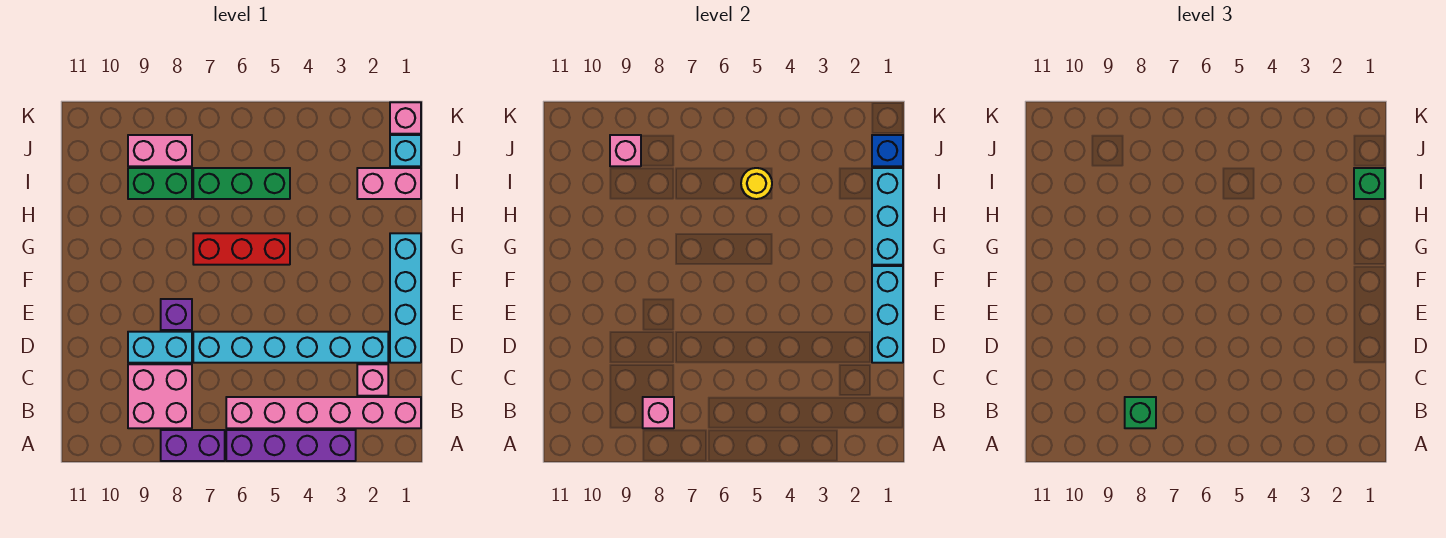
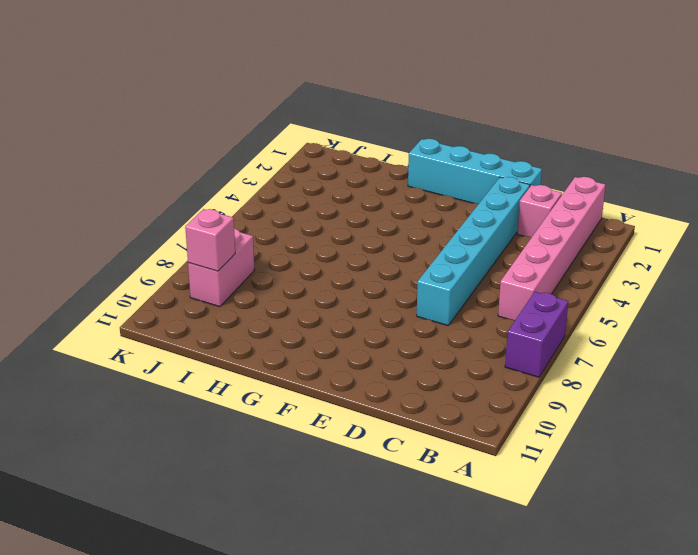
none -> purple brick A3:A6 level 1
none -> pink brick B8:C9 level 1
none -> cyan brick D8:D9 level 1

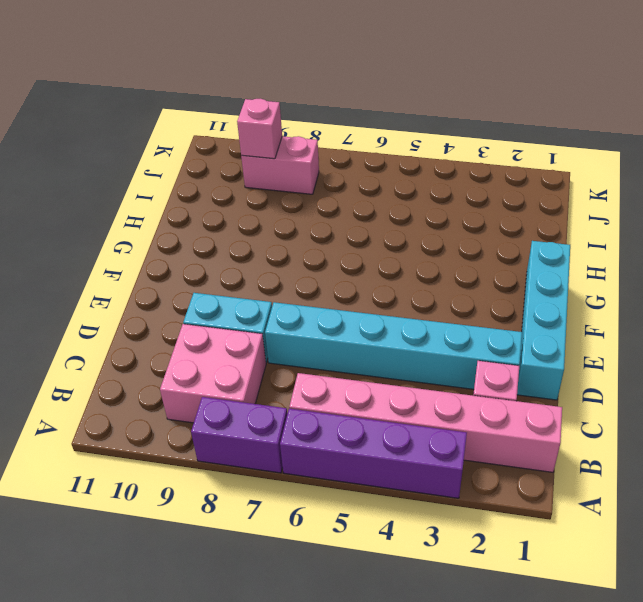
none -> purple brick E8 level 1
none -> red brick G5:G7 level 1
none -> pink brick I1:I2 level 1

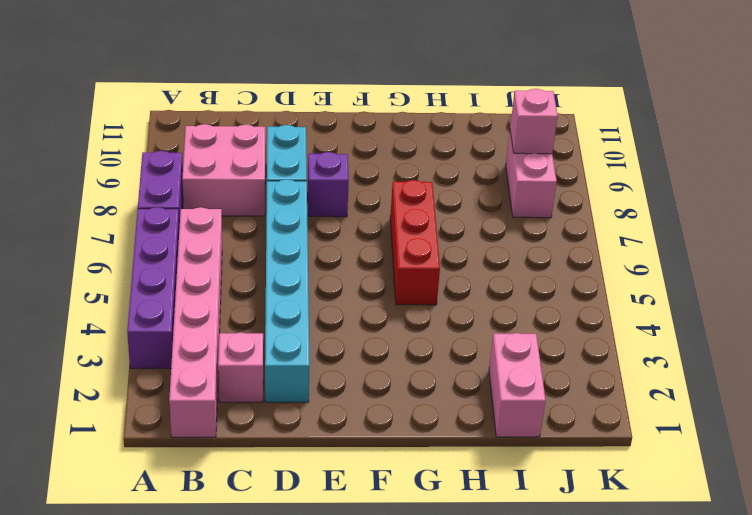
none -> cyan brick D1:G1 level 1
none -> green brick I5:I7 level 1
none -> green brick I8:I9 level 1

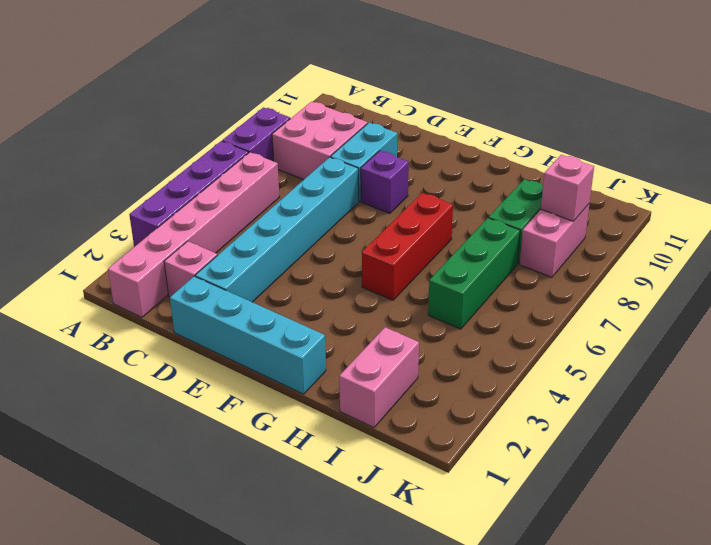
none -> cyan brick J1 level 1
none -> pink brick K1 level 1
none -> pink brick B8 level 2

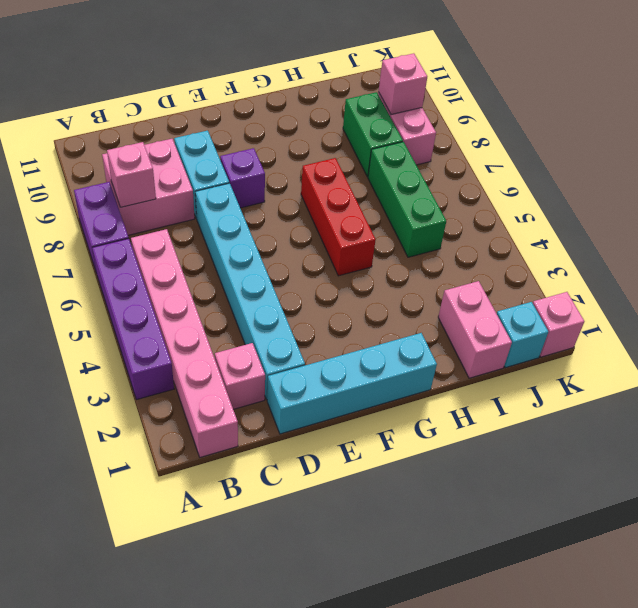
none -> cyan brick D1:F1 level 2
none -> cyan brick G1:I1 level 2
none -> yellow round brick I5 level 2

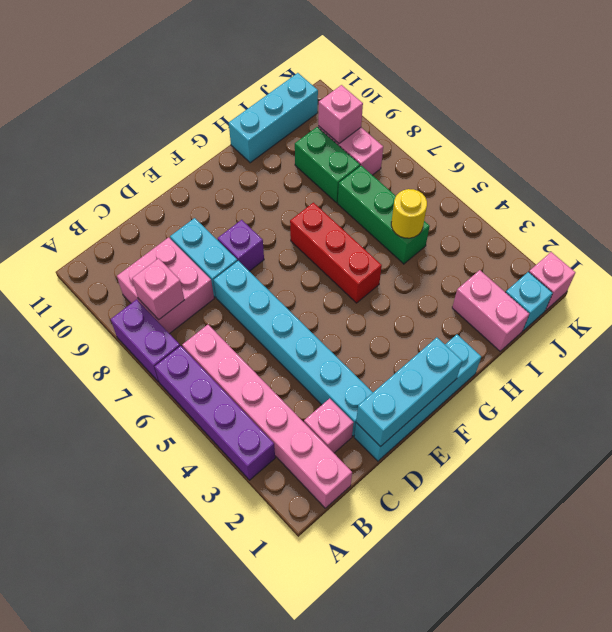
cyan brick H11:J11 level 1 -> cyan brick G1:I1 level 2
none -> blue brick J1 level 2
none -> green brick B8 level 3
none -> green brick I1 level 3

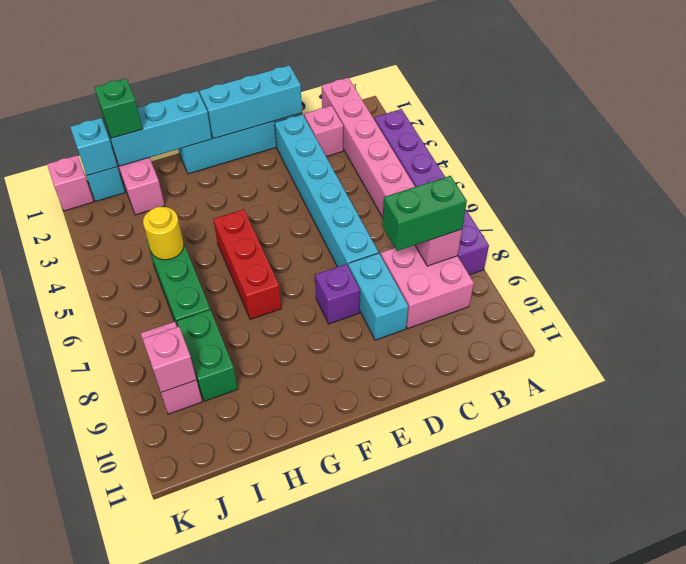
green brick B8:C8 level 3 -> green brick B8 level 3
cyan brick J1 level 2 -> blue brick J1 level 2

